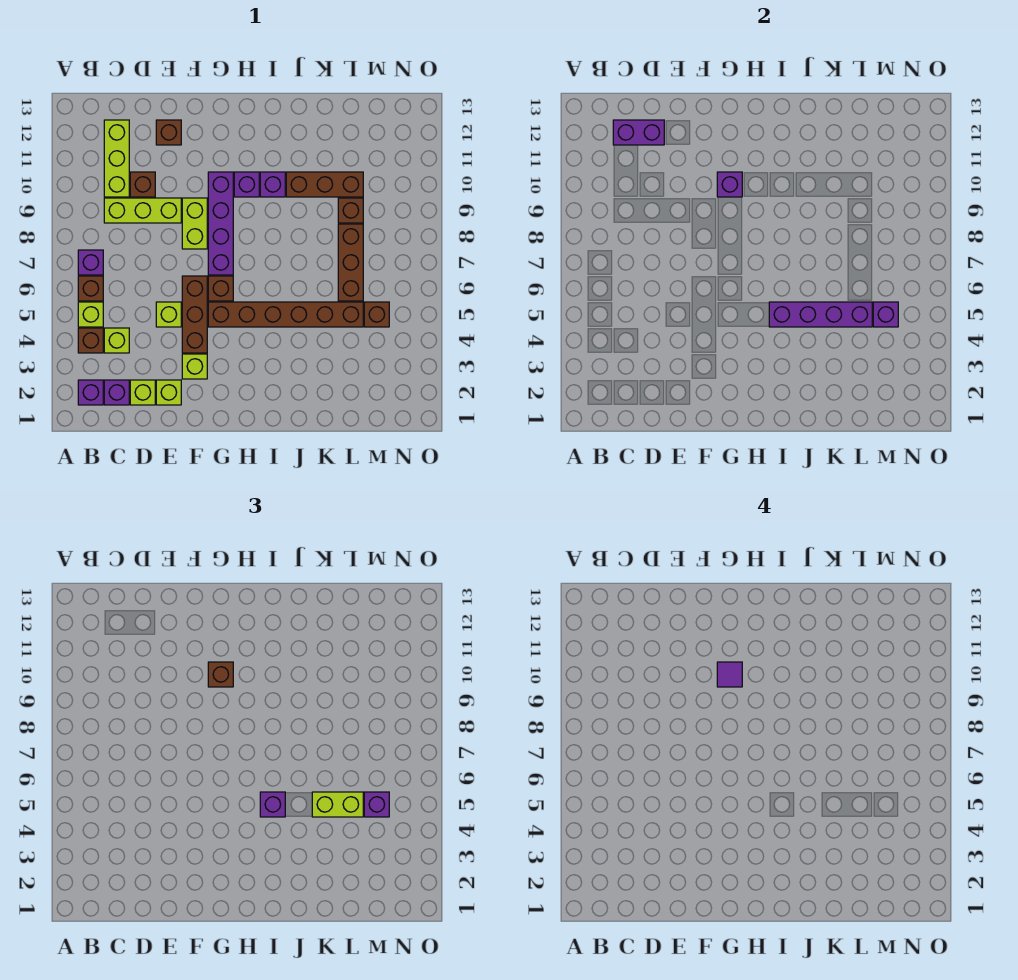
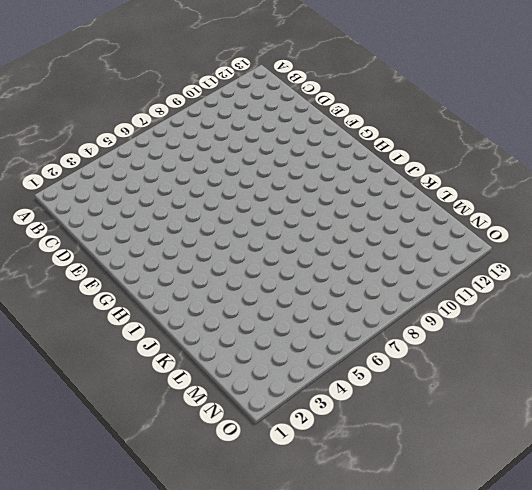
none -> purple brick B2 level 1
none -> brown brick B4 level 1
none -> lime brick B5 level 1
none -> brown brick B6 level 1

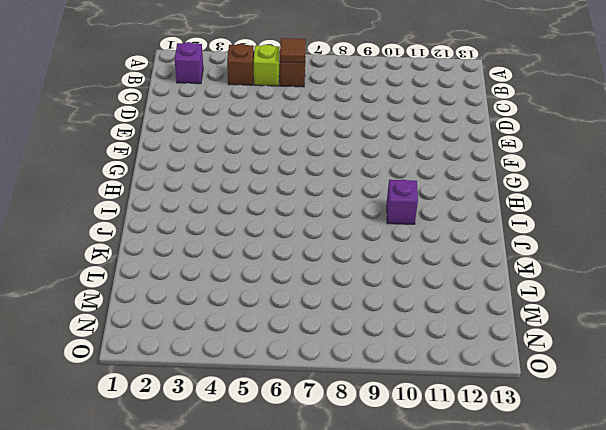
brown tile B6 level 2 -> none
none -> purple brick B7 level 1
none -> purple brick C2 level 1
none -> lime brick C4 level 1
none -> lime brick C9:E9 level 1

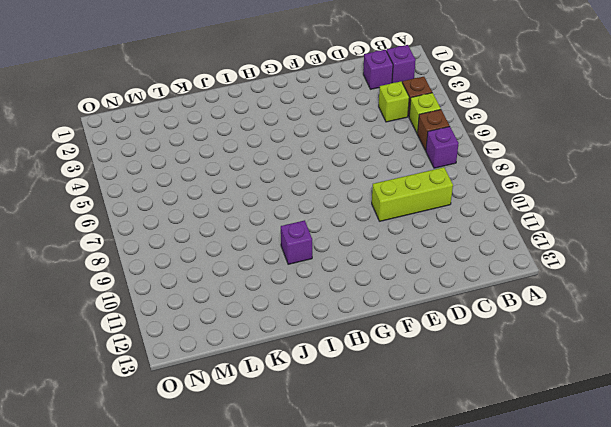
none -> lime brick C10:C12 level 1
none -> lime brick D2 level 1
none -> brown brick D10 level 1
none -> lime brick E2 level 1

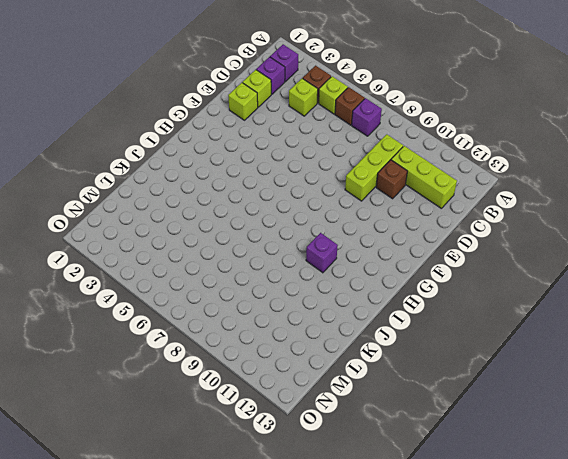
none -> lime brick E5 level 1
none -> brown brick E12 level 1
none -> lime brick F3 level 1
none -> brown brick F4:F6 level 1

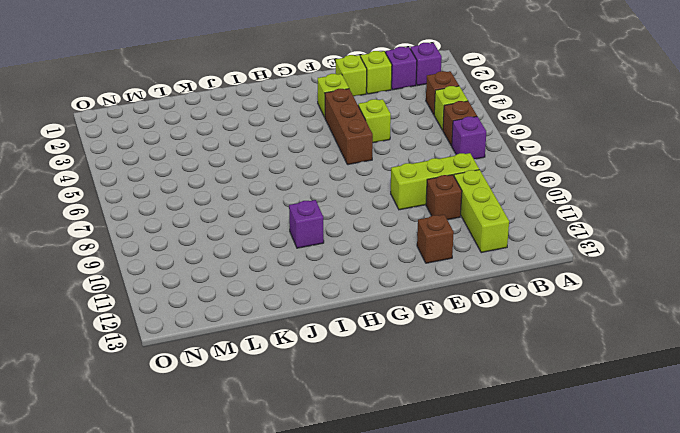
none -> lime brick C4 level 1
none -> lime brick F8:F9 level 1
none -> brown brick G5:L5 level 1
none -> brown brick G6 level 1

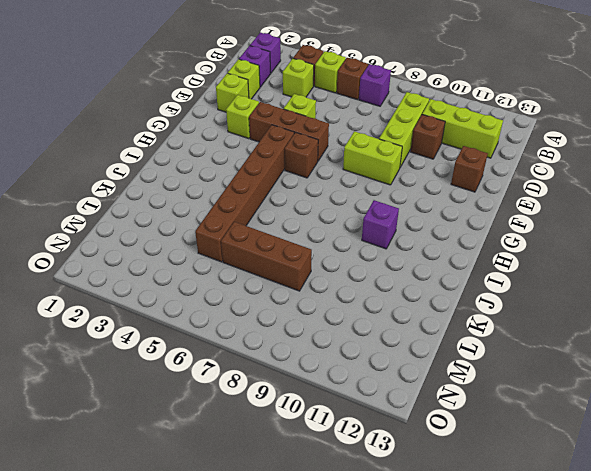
none -> purple brick G7:G10 level 1
none -> purple brick H10 level 1
none -> brown brick J10:L10 level 1
none -> brown brick L9 level 1

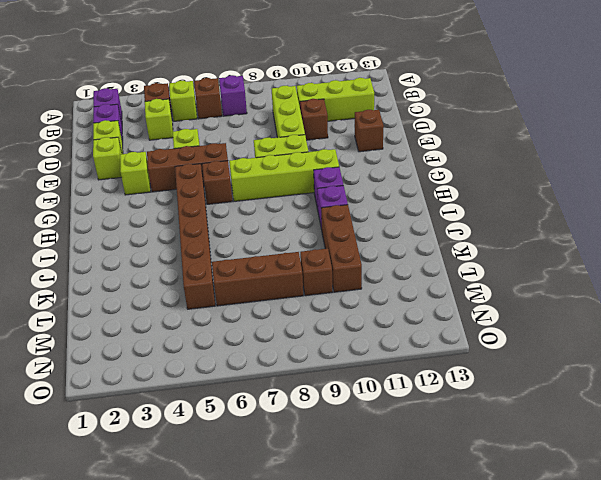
lime brick G7:G10 level 1 -> purple brick G7:G10 level 1
none -> brown brick M5 level 1
none -> purple brick C12:D12 level 2
none -> purple brick G10 level 2
none -> purple brick I5:L5 level 2

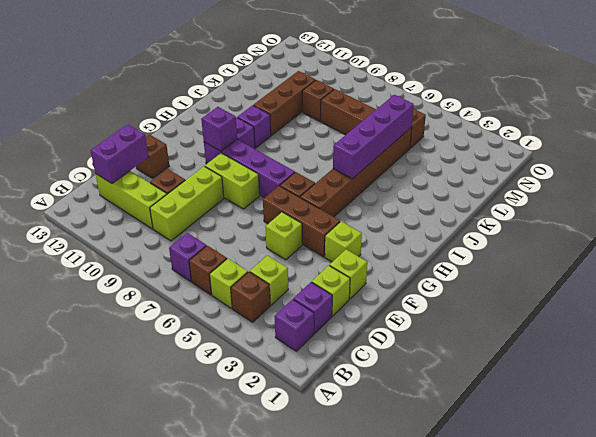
none -> purple brick M5 level 2
none -> brown brick G10 level 3
none -> purple brick I5 level 3
none -> lime brick K5:L5 level 3

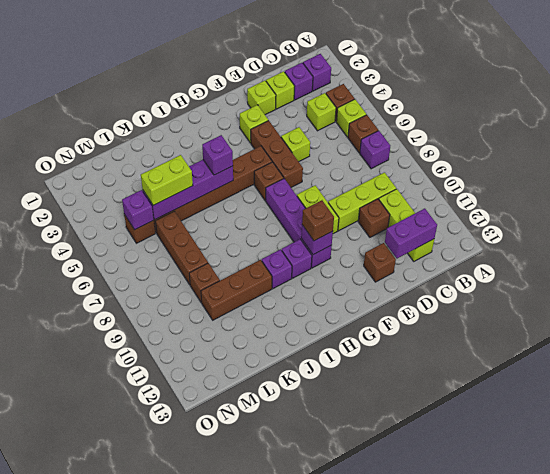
none -> purple brick M5 level 3
none -> purple tile G10 level 4

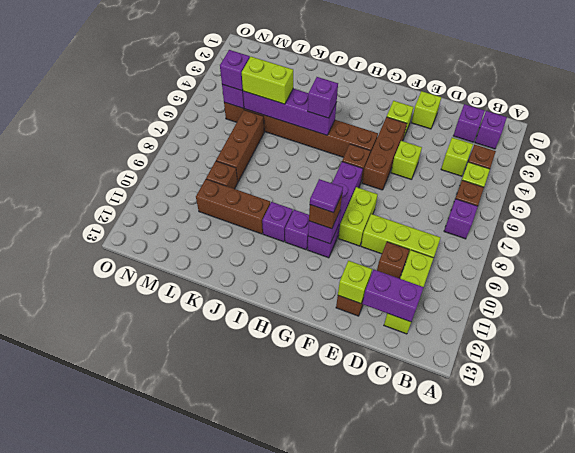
lime brick E12 level 2 -> lime brick D2 level 1

